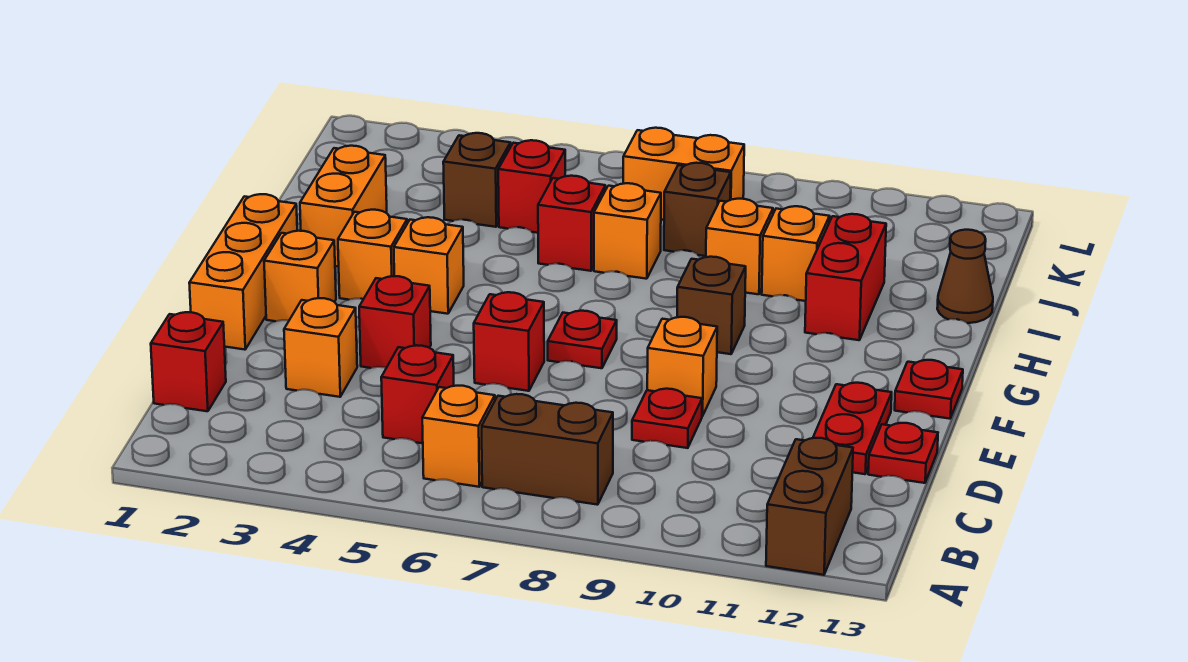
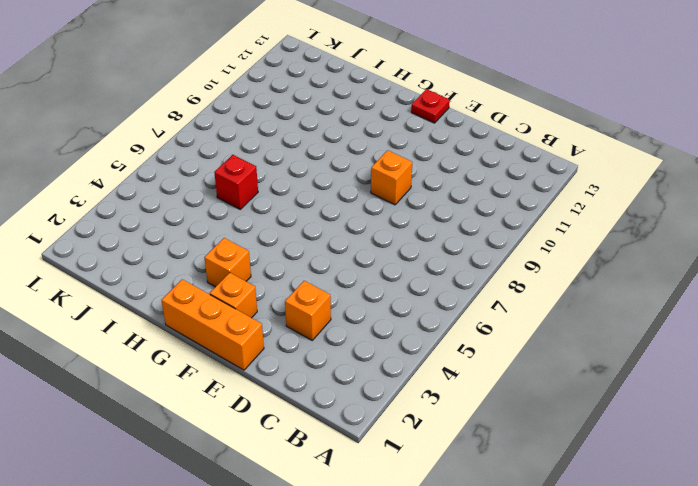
none -> brown brick A12:B12 level 1
none -> orange brick B6 level 1
none -> brown brick B7:B8 level 1
none -> red brick C1 level 1

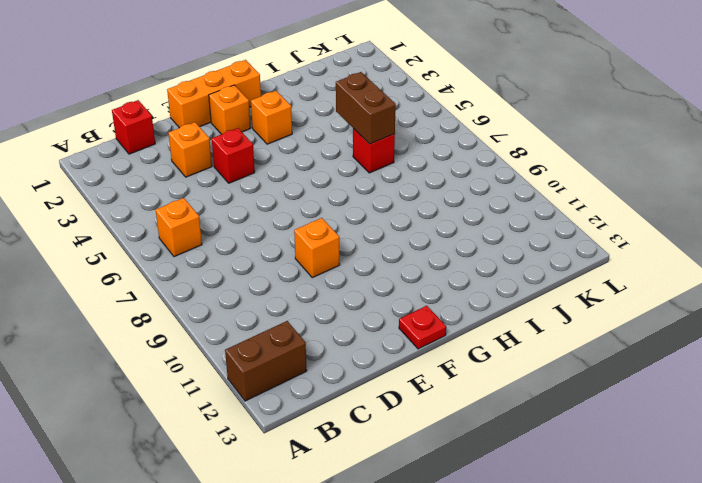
brown brick I5:I6 level 2 -> brown brick B7:B8 level 1
none -> red brick C5 level 1
none -> red plate D9 level 1
none -> red plate D12:E12 level 1
none -> red plate D13 level 1

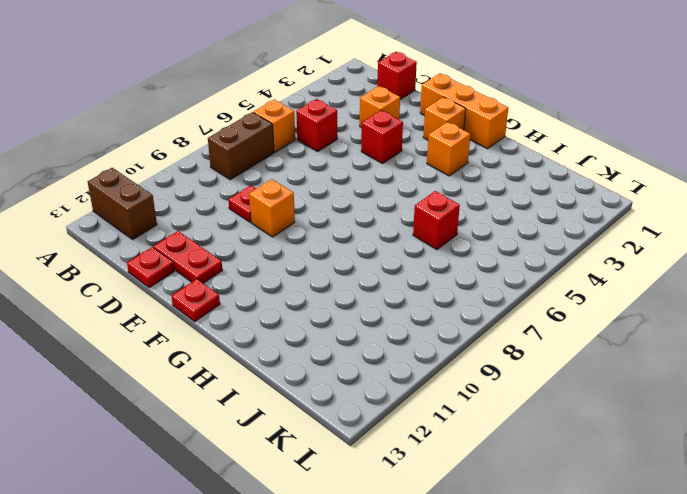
none -> red brick E6 level 1
none -> red plate F7 level 1
none -> orange brick G4 level 1
none -> brown brick G9 level 1

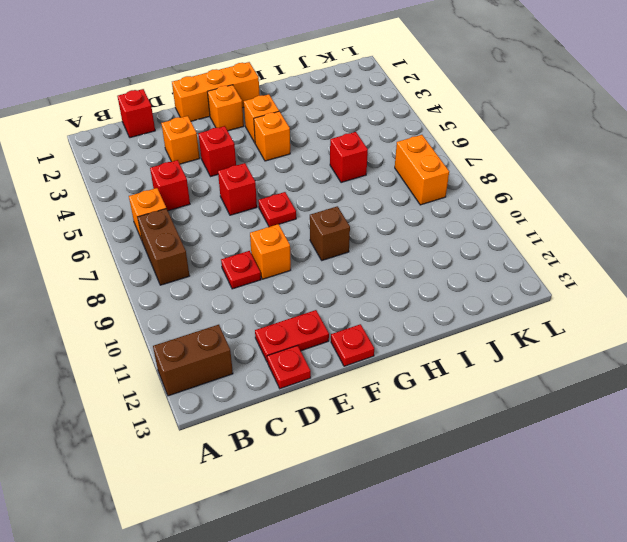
none -> orange brick H2:I2 level 1
none -> red brick H11:I11 level 1
none -> orange brick I7 level 1
none -> orange brick I9 level 1

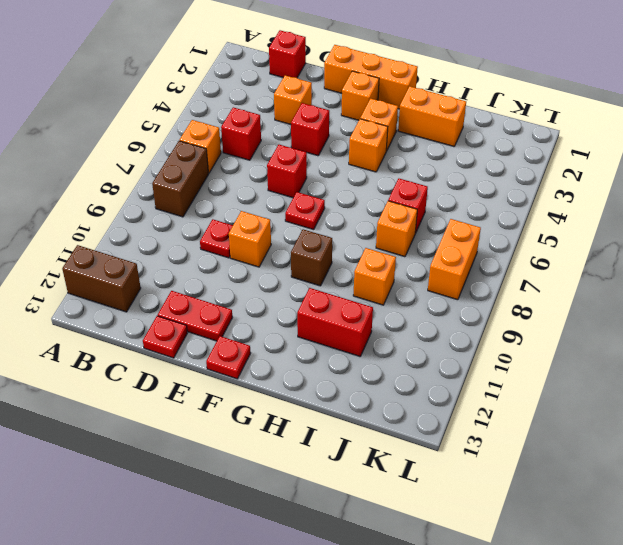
none -> orange brick I10 level 1
none -> brown cone I13 level 1
none -> brown brick J4 level 1
none -> red brick J5 level 1

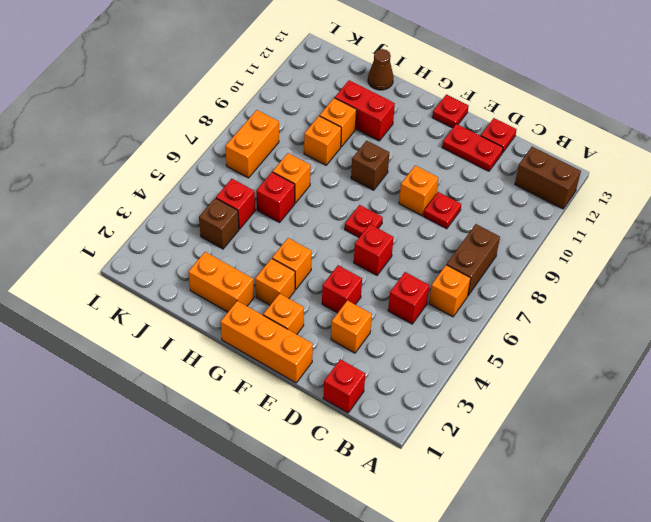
none -> brown brick J8 level 1

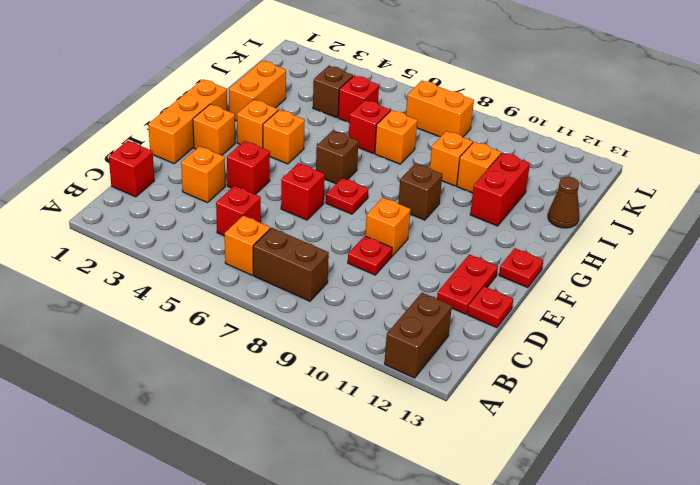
brown brick G6 level 1 -> brown brick J8 level 1

